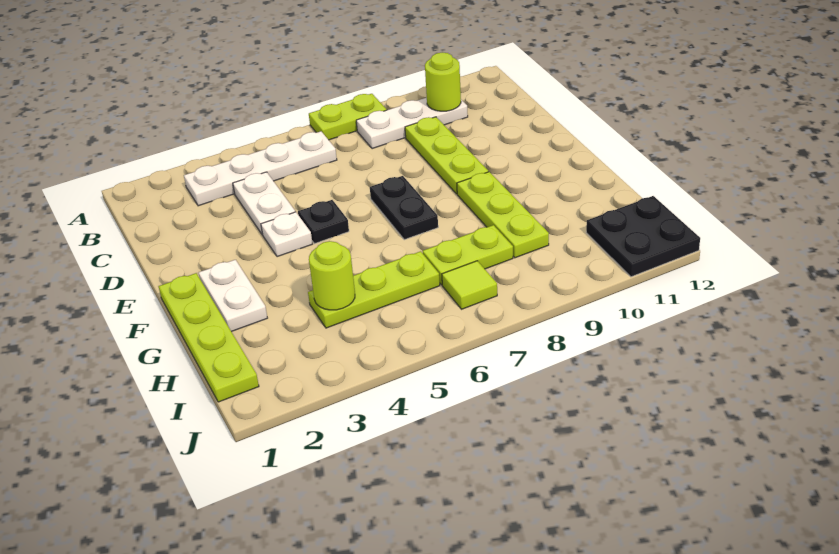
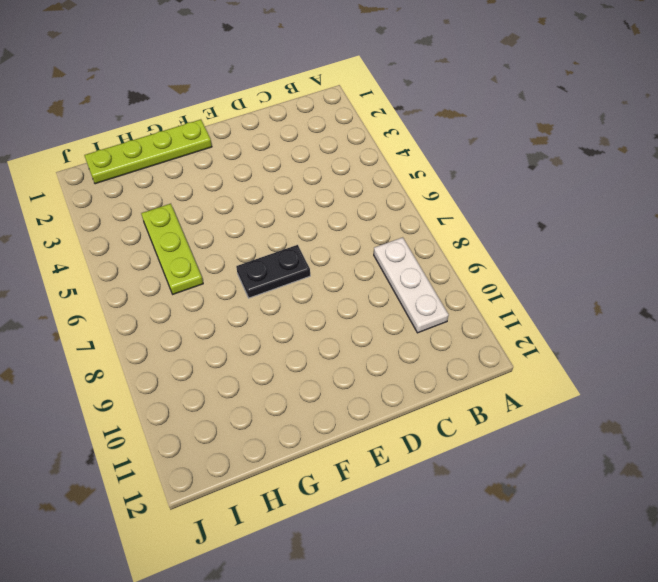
none -> lime plate A7:A8 level 1
none -> white plate B3:B6 level 1
none -> white plate C4:D4 level 1

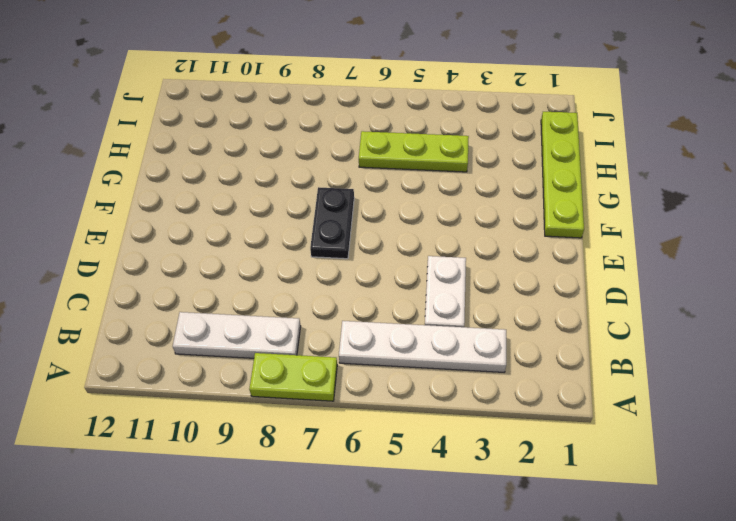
none -> lime plate C9:E9 level 1
none -> white plate E4 level 1
none -> black plate E5 level 1

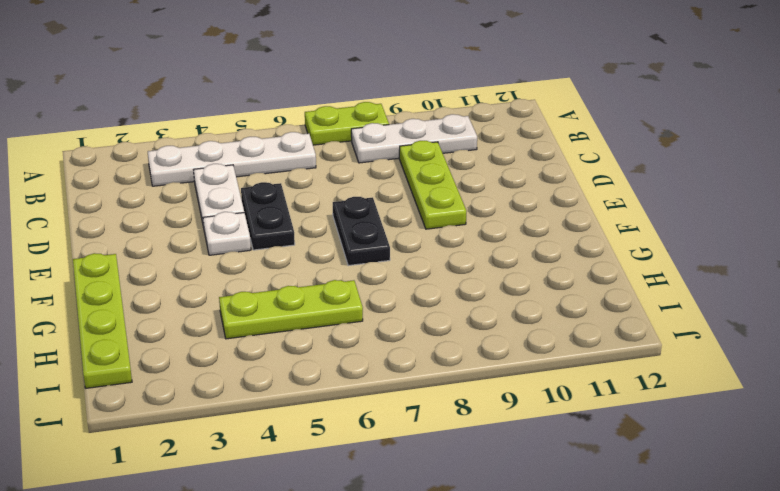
black plate D5:E5 level 1 -> black plate E5 level 1
none -> white plate F2:G2 level 1
none -> lime plate F9:H9 level 1
none -> lime plate H7:H8 level 1

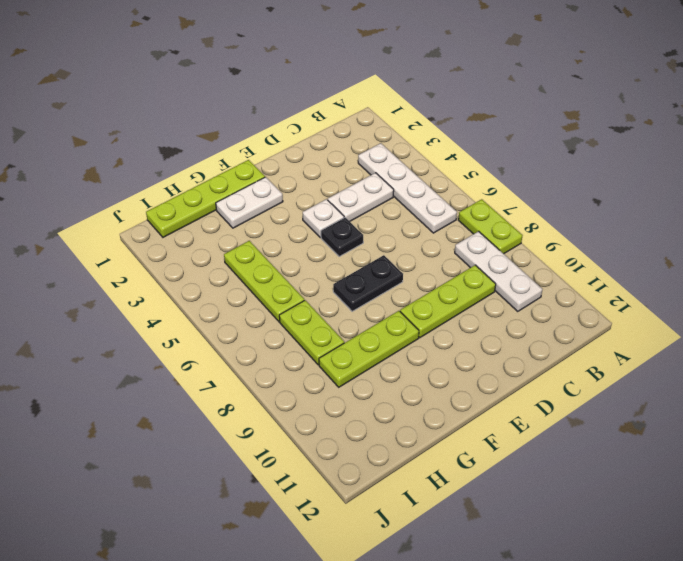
none -> lime tile I7 level 1
none -> black plate I11:J12 level 1
none -> lime round brick B10 level 2

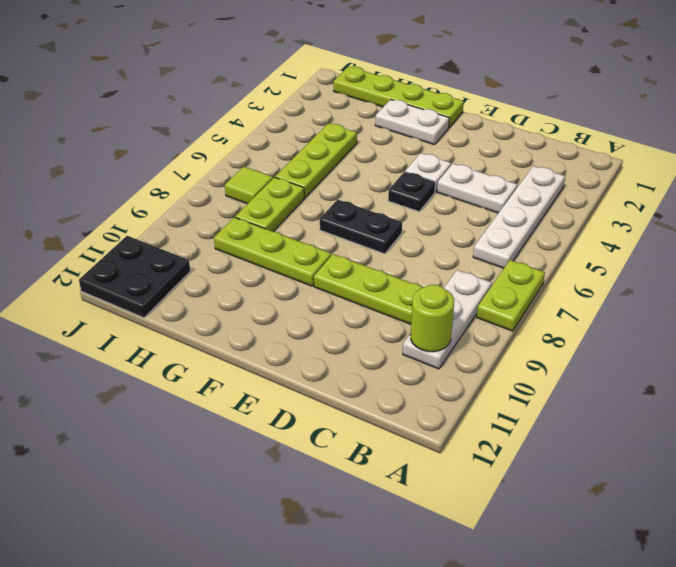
none -> lime round brick H4 level 2

